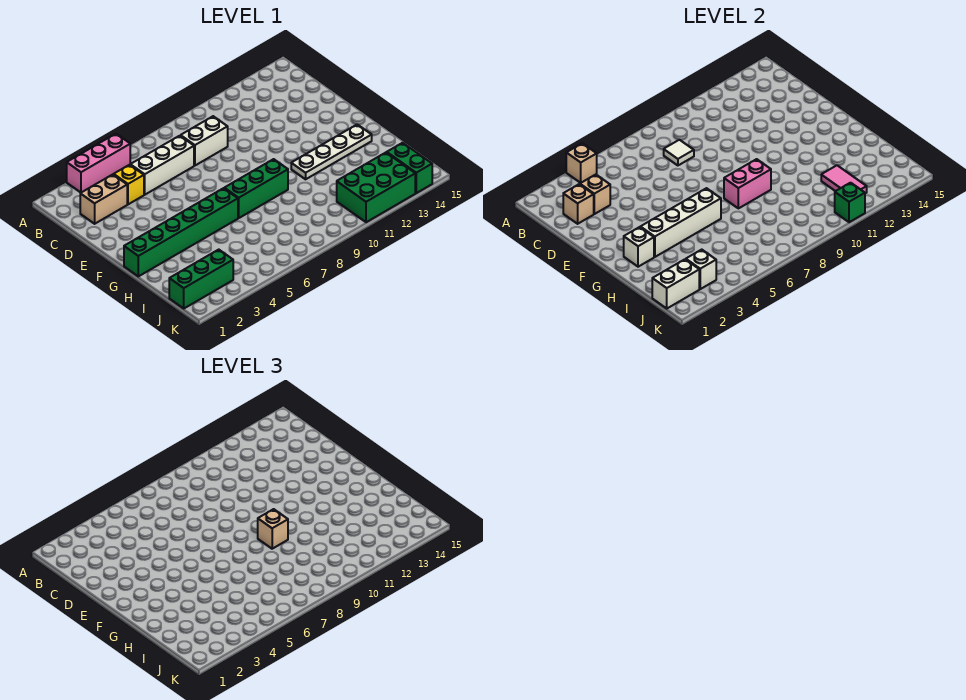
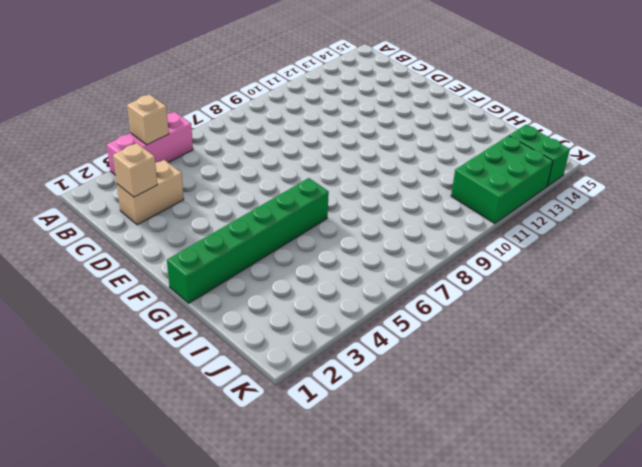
none -> yellow brick C4 level 1
none -> white brick C5:C7 level 1
none -> white brick C8:C9 level 1

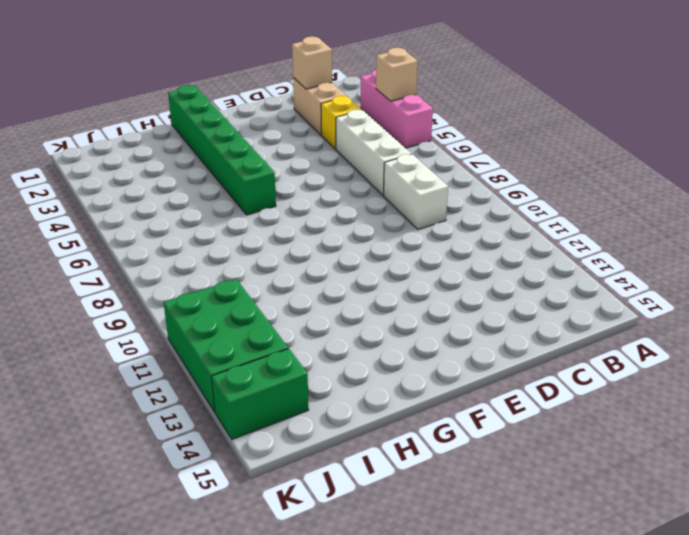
none -> green brick G7:G9 level 1
none -> white plate G11:G14 level 1
none -> green brick J1:J3 level 1

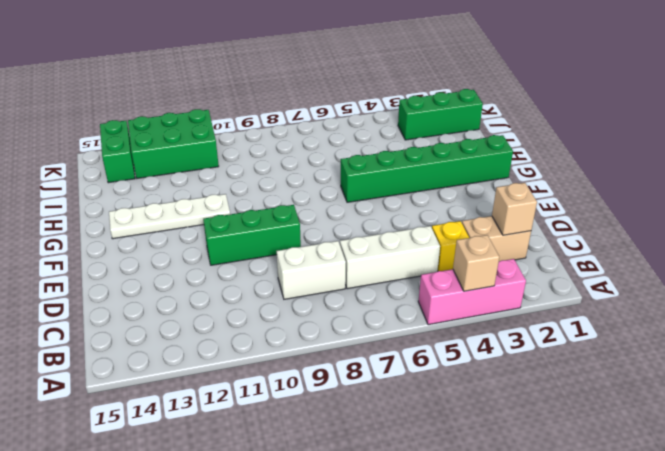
green brick E9:E11 level 1 -> green brick G7:G9 level 1
none -> tan brick C3 level 2
none -> white tile C8 level 2
none -> white brick G2 level 2

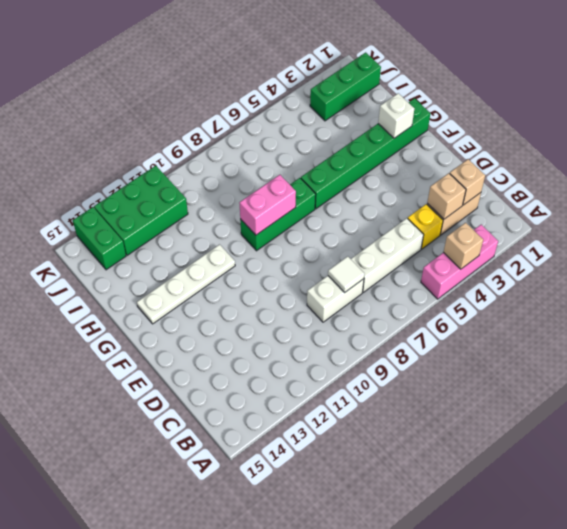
none -> white brick G3:G6 level 2
none -> pink tile I12:J12 level 2
none -> white brick J1:J2 level 2

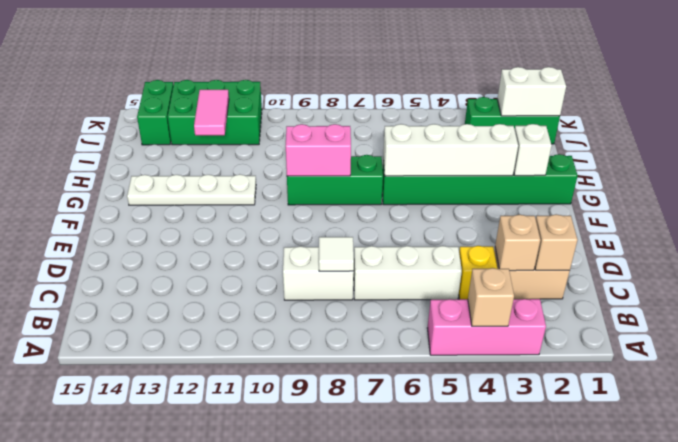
none -> white brick J3 level 2
none -> green brick K11 level 2
none -> tan brick G9 level 3

